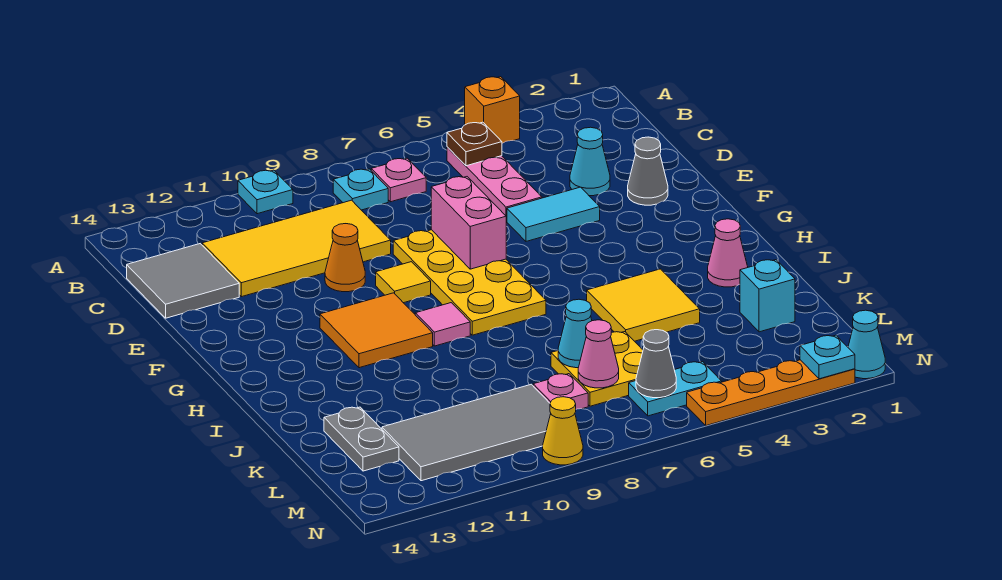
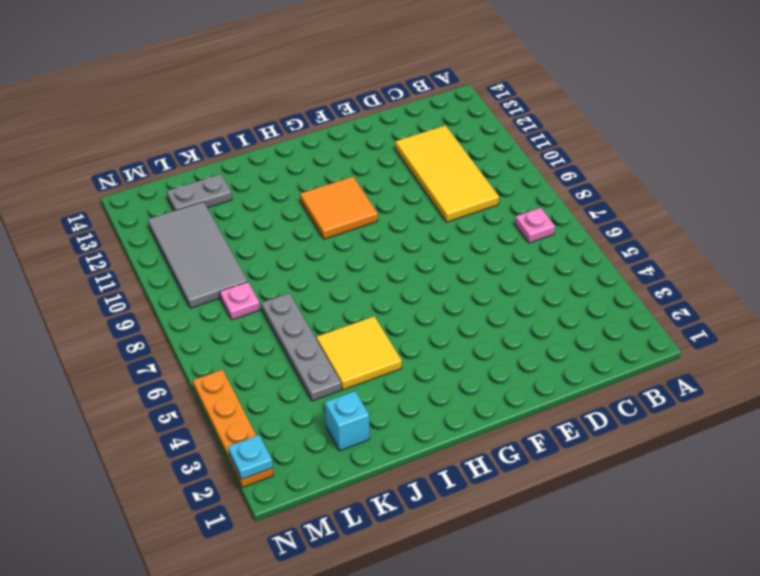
grey plate K4:K7 level 1 -> yellow plate K6:L7 level 1
none -> orange brick A4 level 1
none -> cyan plate A10 level 1
none -> pink plate B5:D5 level 1
none -> cyan plate B8 level 1

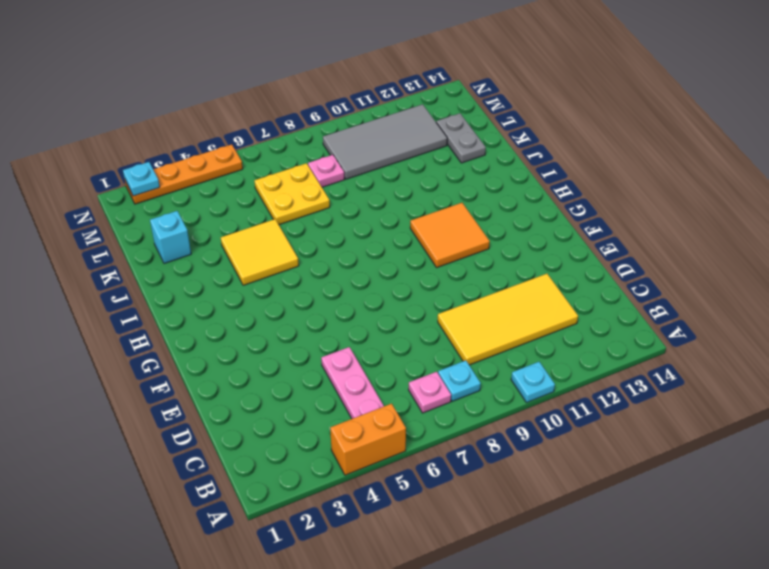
orange brick A4:A5 level 1 -> orange brick A4 level 1
none -> grey tile C13:D14 level 1
none -> cyan cone D3 level 1
none -> grey cone E2 level 1
none -> cyan tile E4:E5 level 1

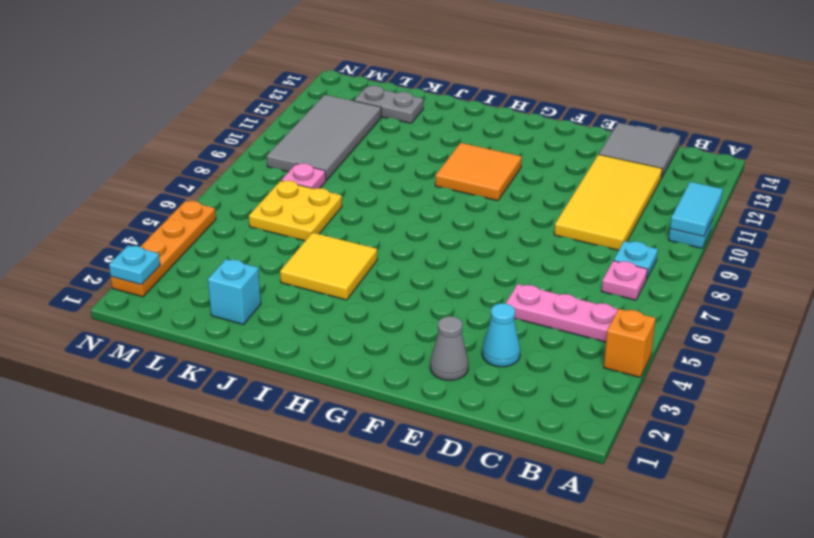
cyan tile A10:A11 level 2 -> cyan tile E4:E5 level 1
none -> yellow plate E7:H8 level 1
none -> orange cone E10 level 1
none -> yellow tile F9 level 1
none -> pink tile H9 level 1

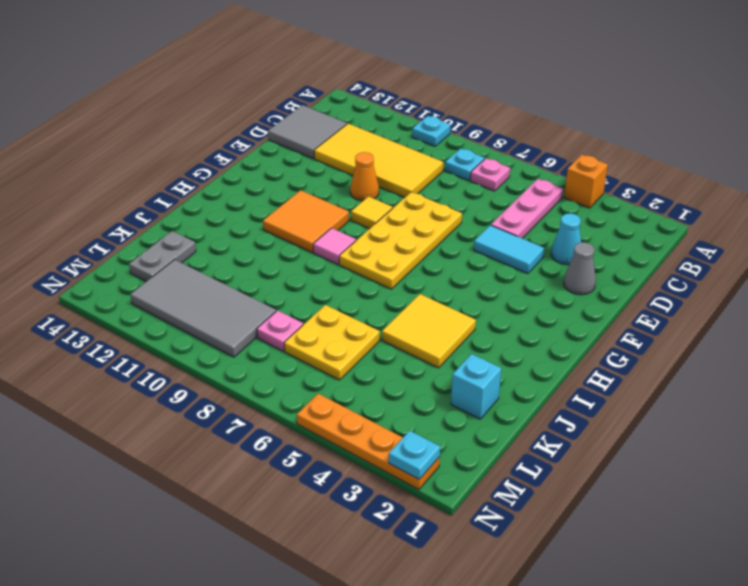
none -> pink cone I2 level 1
none -> cyan plate M5:M6 level 1
none -> cyan cone N1 level 1
none -> yellow cone N9 level 1

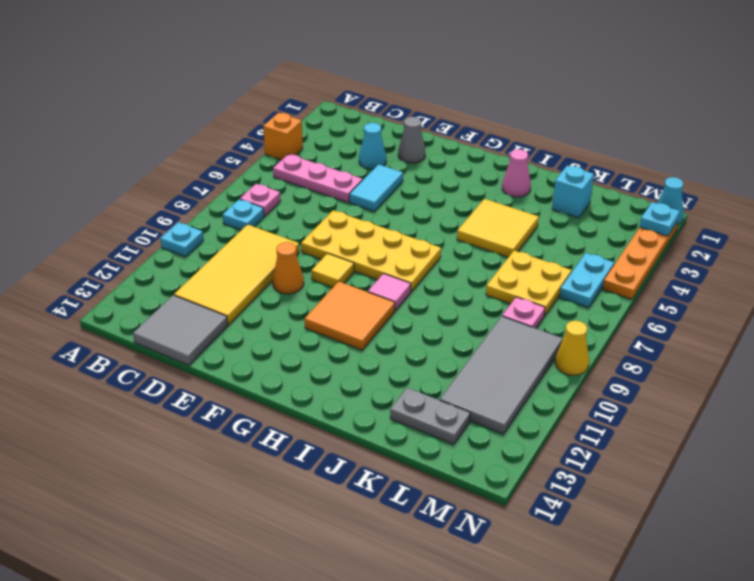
none -> brown plate B5 level 2
none -> pink brick E7:F7 level 2
none -> cyan cone K7 level 2
none -> pink cone L7 level 2

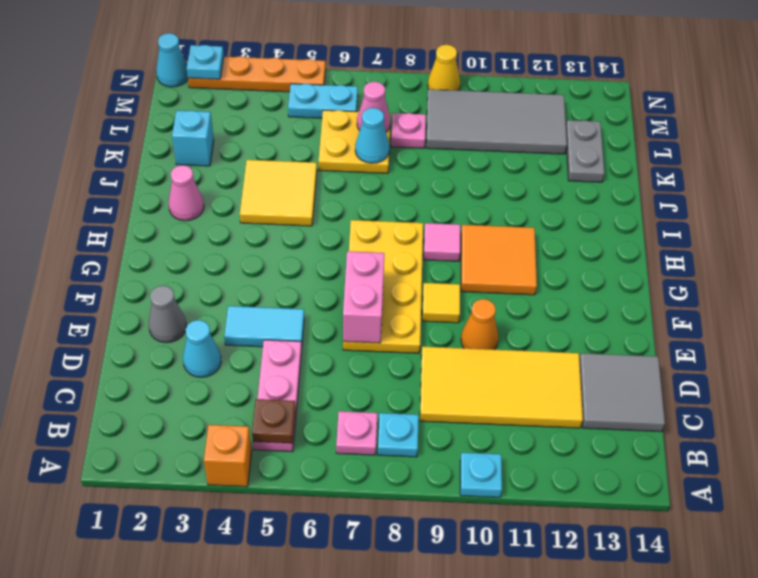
none -> grey cone M6 level 2

